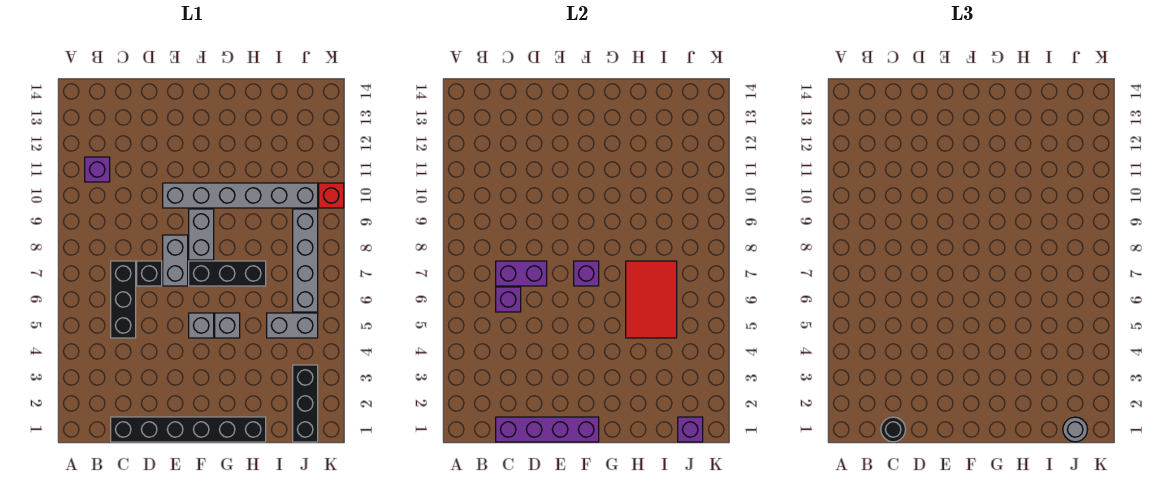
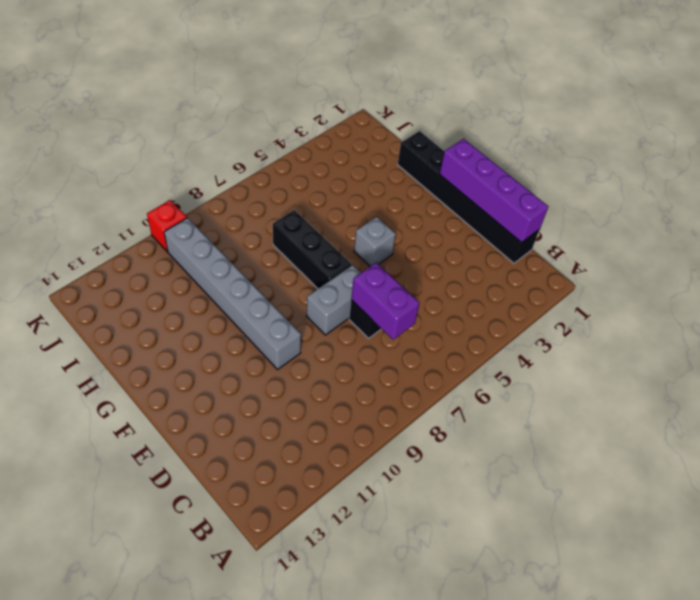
none -> purple brick B11 level 1
none -> black brick C5:C7 level 1
none -> grey brick F8:F9 level 1

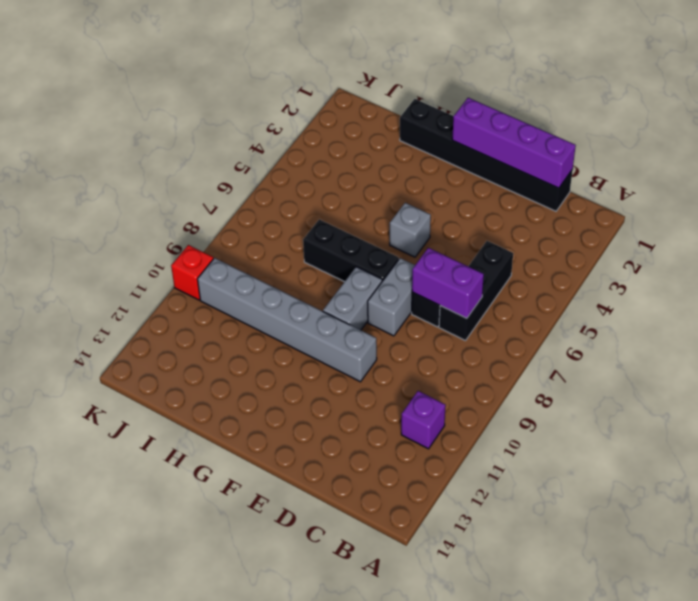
none -> grey brick G5 level 1
none -> grey brick I5:J5 level 1
none -> black brick J1:J3 level 1

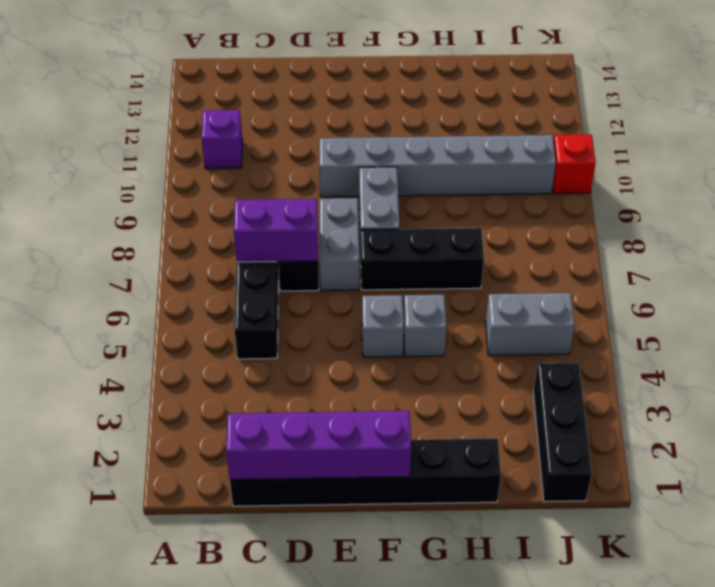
none -> grey brick J6:J9 level 1
none -> purple brick C6 level 2
none -> purple brick F7 level 2

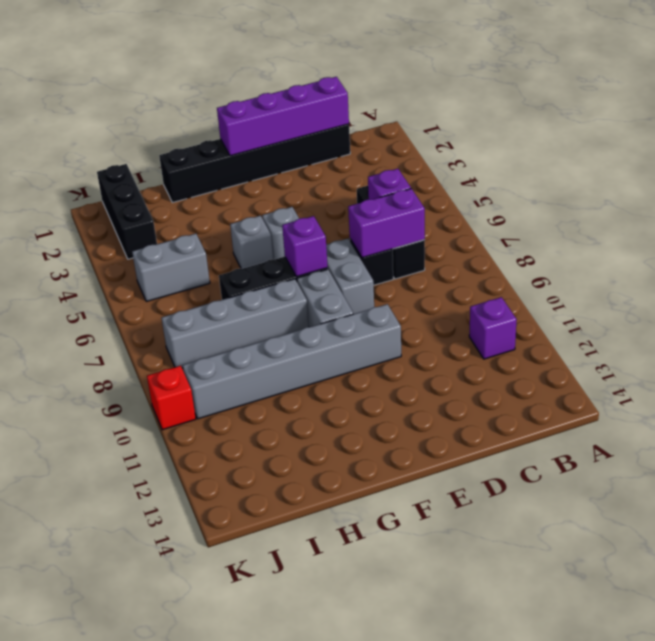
grey brick G8:J8 level 1 -> grey brick J6:J9 level 1
none -> red tile H5:I7 level 2
none -> purple brick J1 level 2
none -> black round brick C1 level 3

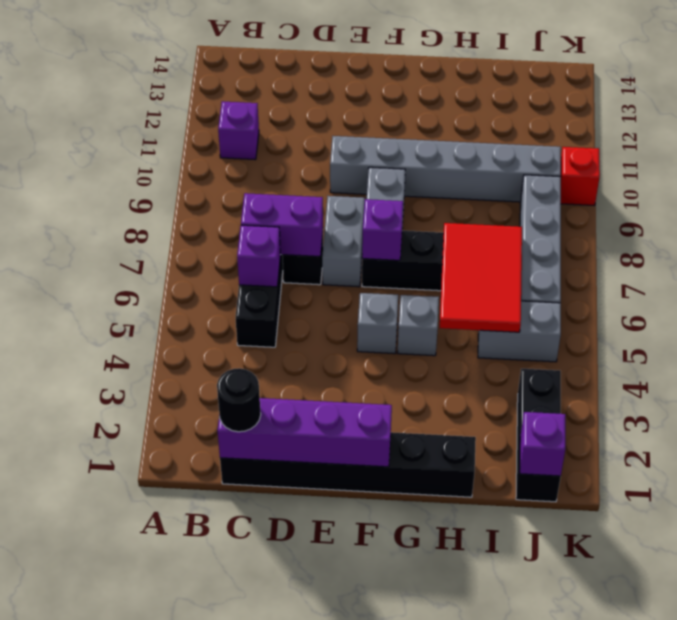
none -> grey round brick J1 level 3

